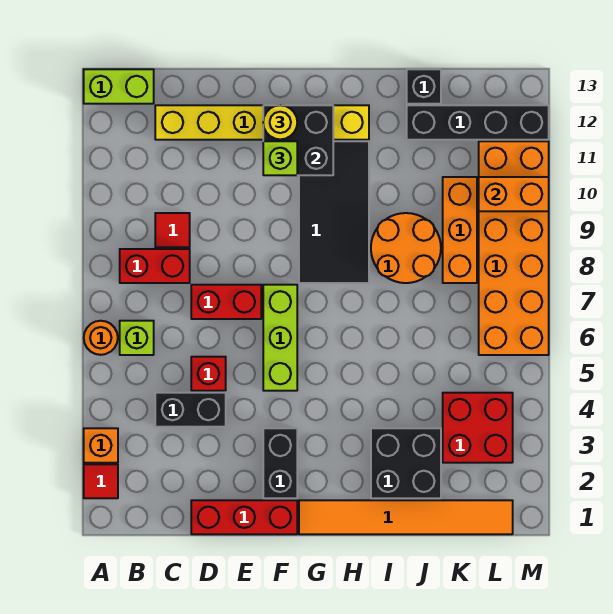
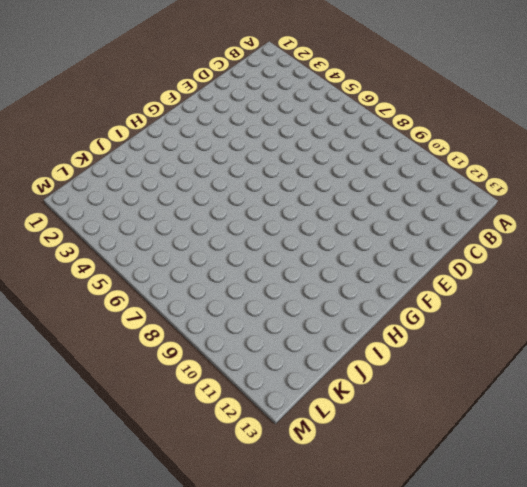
none -> red tile A2 level 1
none -> orange brick A3 level 1
none -> orange round brick A6 level 1

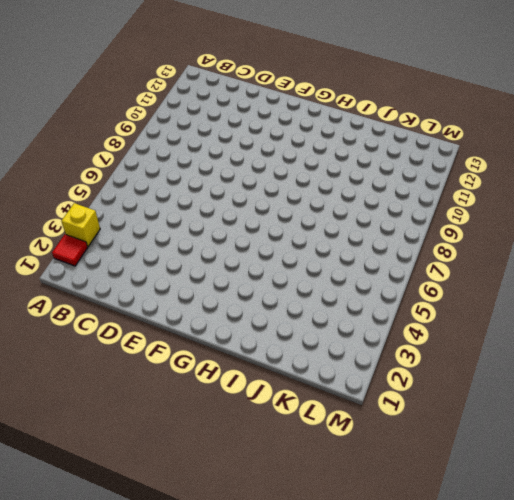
yellow brick A3 level 1 -> orange brick A3 level 1
none -> orange round brick A6 level 1
none -> lime brick A13:B13 level 1
none -> lime brick B6 level 1

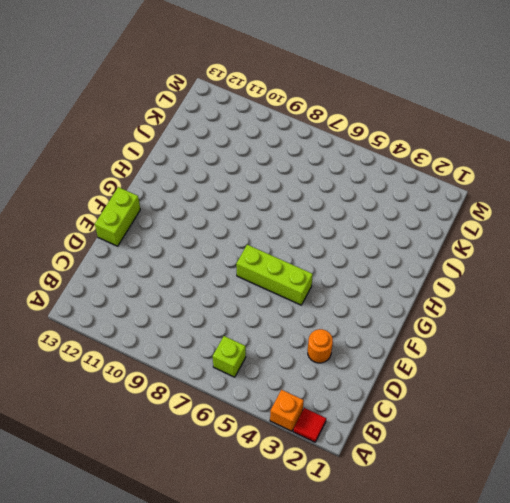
orange round brick D3 level 1 -> orange round brick A6 level 1
lime brick E13:F13 level 1 -> lime brick A13:B13 level 1
none -> red brick B8:C8 level 1
none -> black brick C4:D4 level 1
none -> red tile C9 level 1

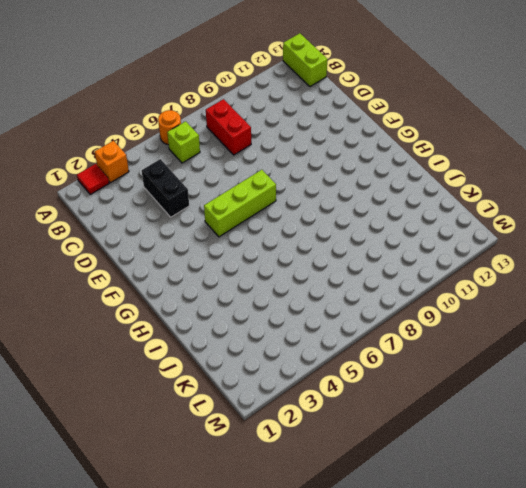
none -> red tile C9 level 1
none -> yellow brick C12:H12 level 1
none -> red brick D1:F1 level 1

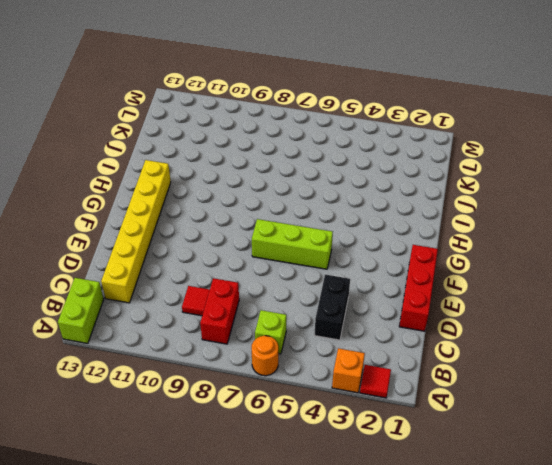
none -> red brick D5 level 1
none -> red brick D7:E7 level 1
none -> black brick F2:F3 level 1

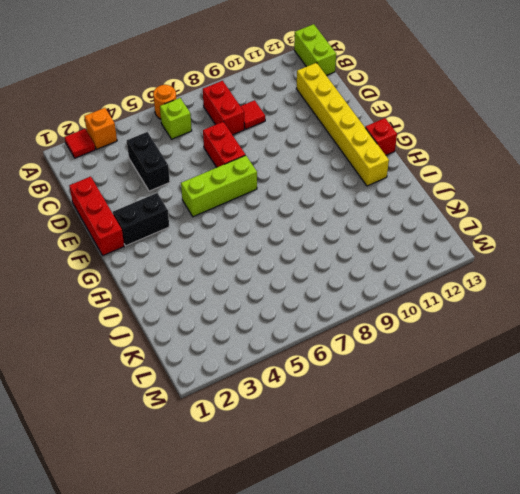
red brick G13 level 1 -> red brick D5 level 1
none -> orange tile G1:L1 level 1
none -> black tile G8:H11 level 1
none -> black brick I2:J3 level 1

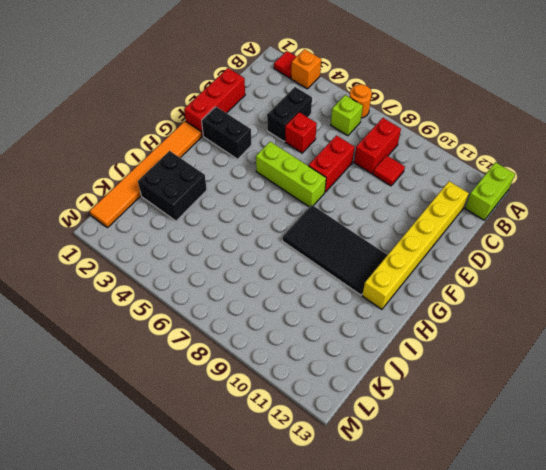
none -> orange round brick I8:J9 level 1
none -> black brick J12:M12 level 1
none -> black brick J13 level 1

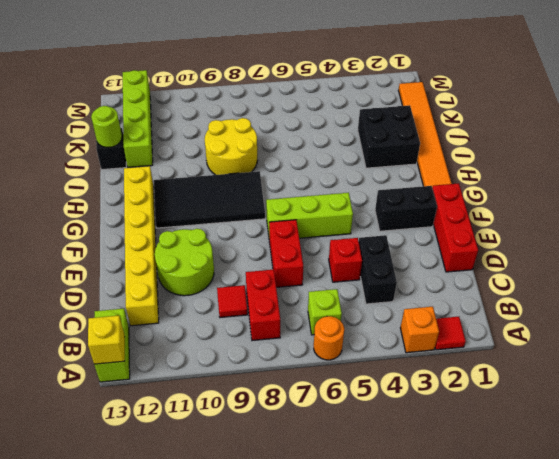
yellow brick A13 level 2 -> none
lime round brick D10:E11 level 1 -> none
yellow round brick I8:J9 level 1 -> orange round brick I8:J9 level 1
lime brick J12:M12 level 1 -> black brick J12:M12 level 1
lime round brick J13 level 2 -> none
none -> red brick K3:L4 level 1
none -> orange brick K8:K10 level 1
none -> orange brick L6:M11 level 1

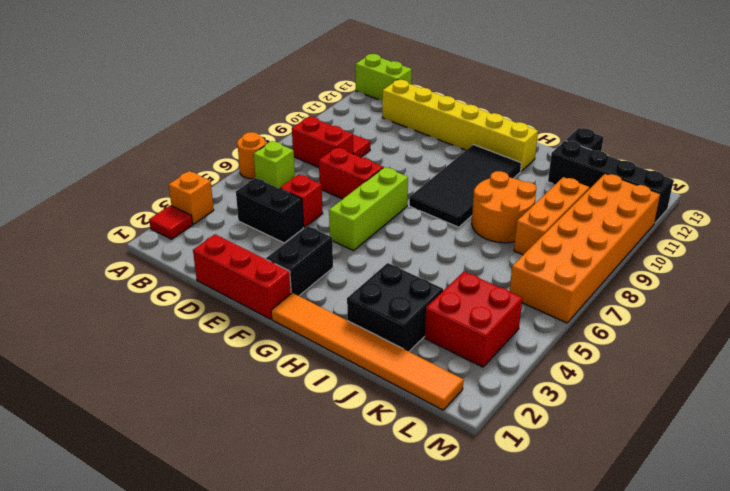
none -> black brick F11:G12 level 2
none -> orange brick L10:M10 level 2
none -> lime brick F11 level 3

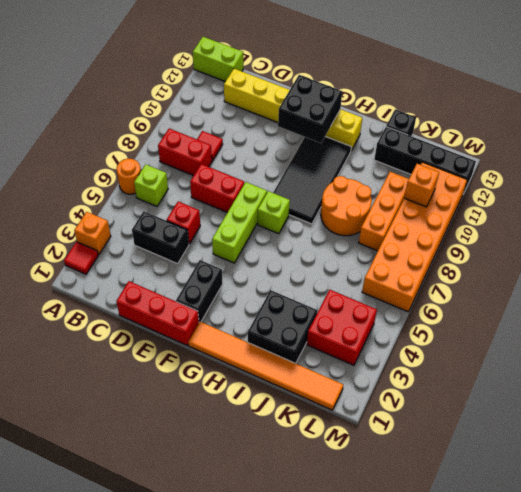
lime brick G7 level 1 -> lime brick F11 level 3
orange brick L10 level 2 -> orange brick L10:M10 level 2
none -> yellow round brick F12 level 3

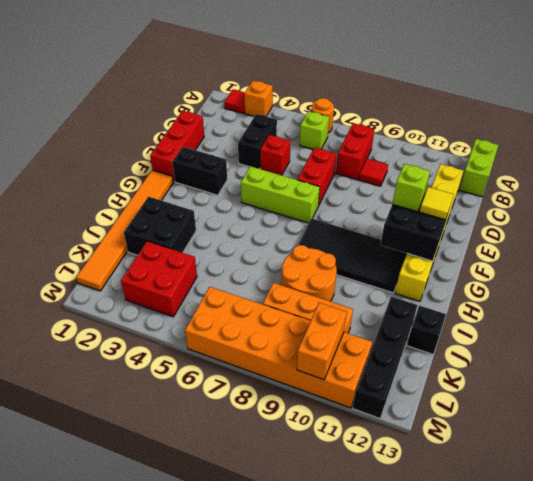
yellow tile F12 level 3 -> yellow round brick F12 level 3

